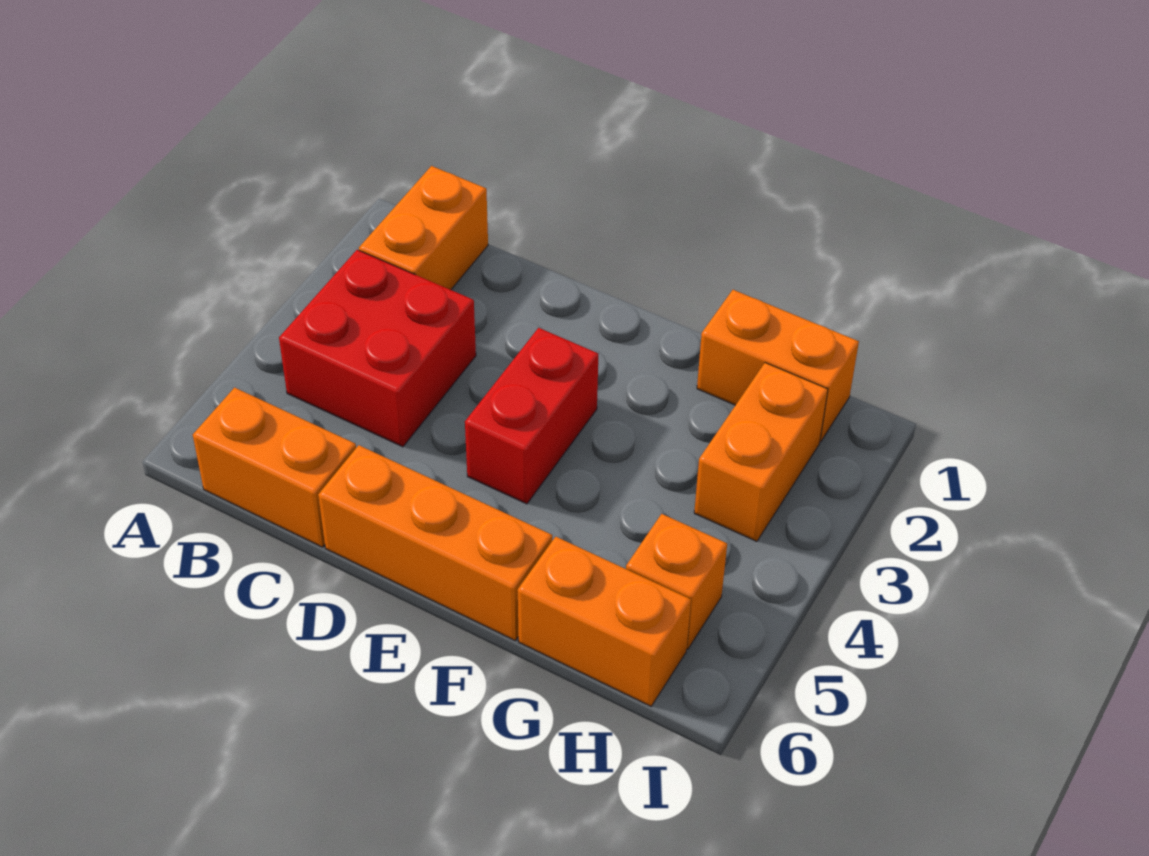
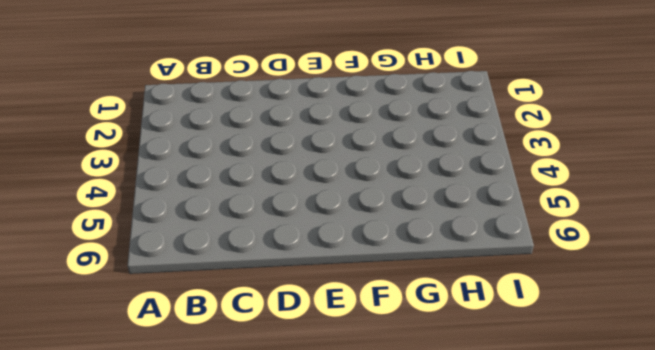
none -> orange brick B1:B2 level 1
none -> red brick B3:C4 level 1

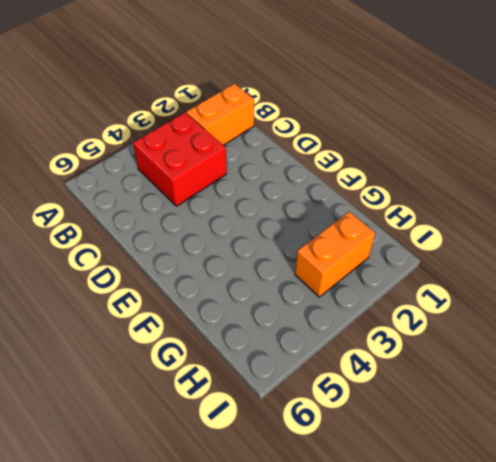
none -> orange brick B6:C6 level 1
none -> orange brick D6:F6 level 1

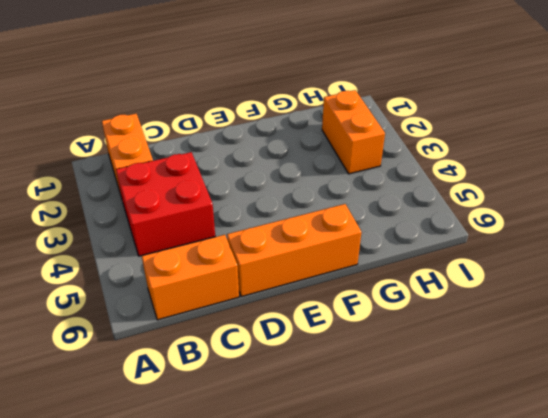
none -> red brick E3:E4 level 1
none -> orange brick G1:H1 level 1

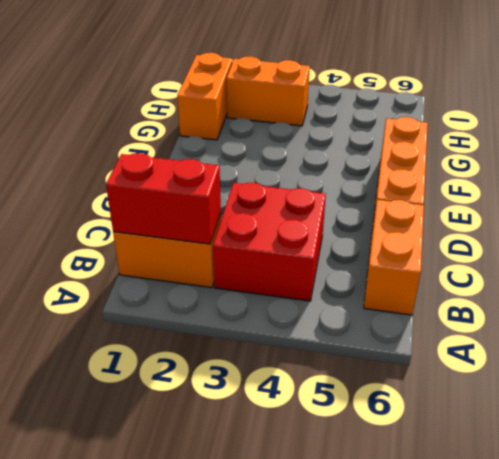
red brick B1:B2 level 2 -> red brick E3:E4 level 1
none -> orange brick G6:H6 level 1
none -> orange brick H5 level 1

